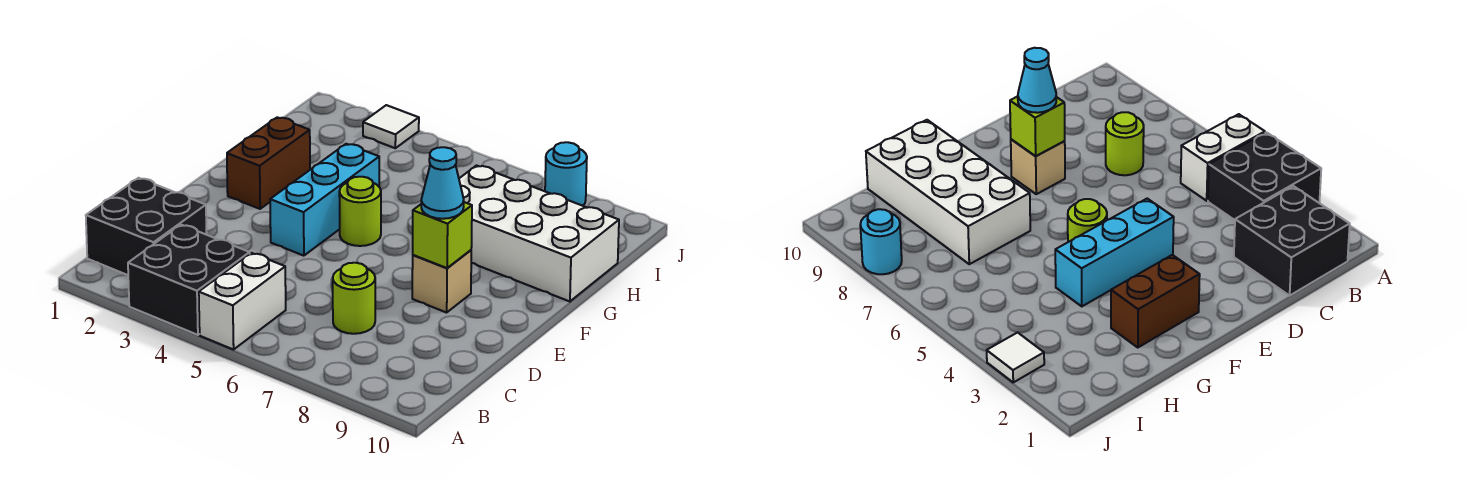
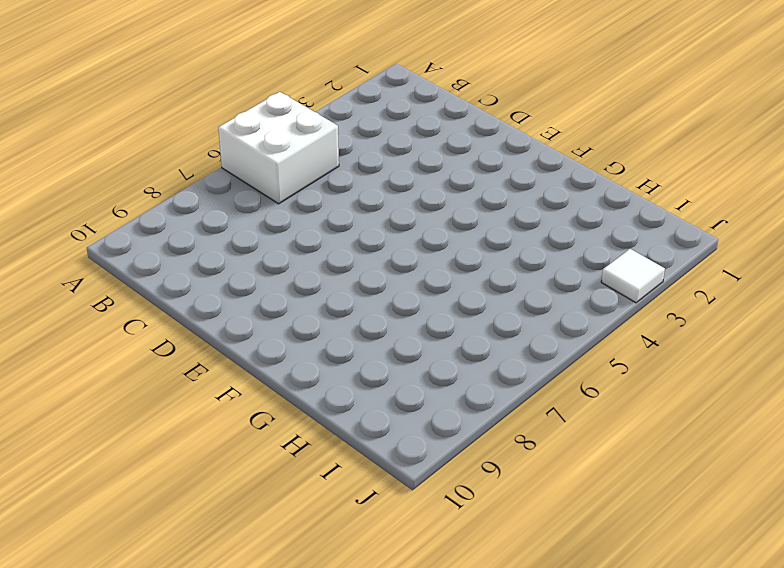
white brick A5:B6 level 1 -> white brick A5:B5 level 1
none -> black brick A3:B4 level 1
none -> black brick B1:C2 level 1
none -> lime round brick C7 level 1

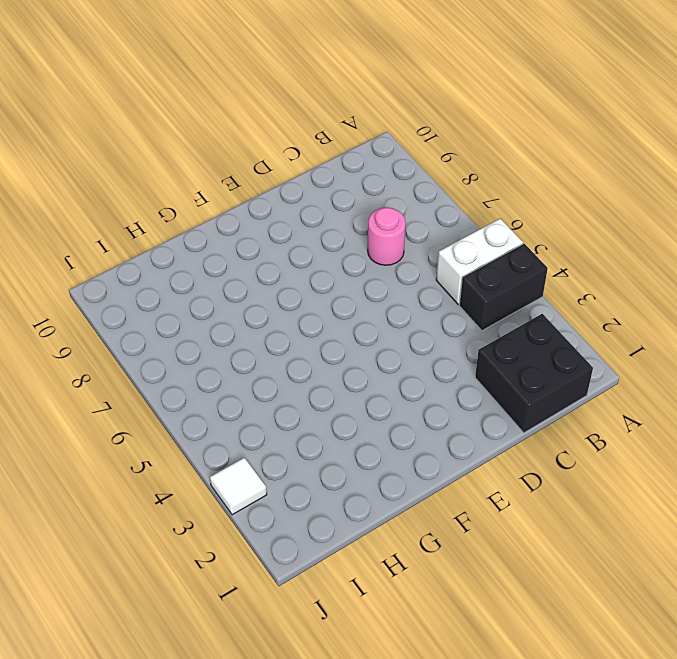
black brick A4:B4 level 1 -> black brick A3:B4 level 1
pink round brick C7 level 1 -> lime round brick C7 level 1
none -> cyan brick E4:G4 level 1
none -> tan brick E8 level 1
none -> brown brick F2:G2 level 1

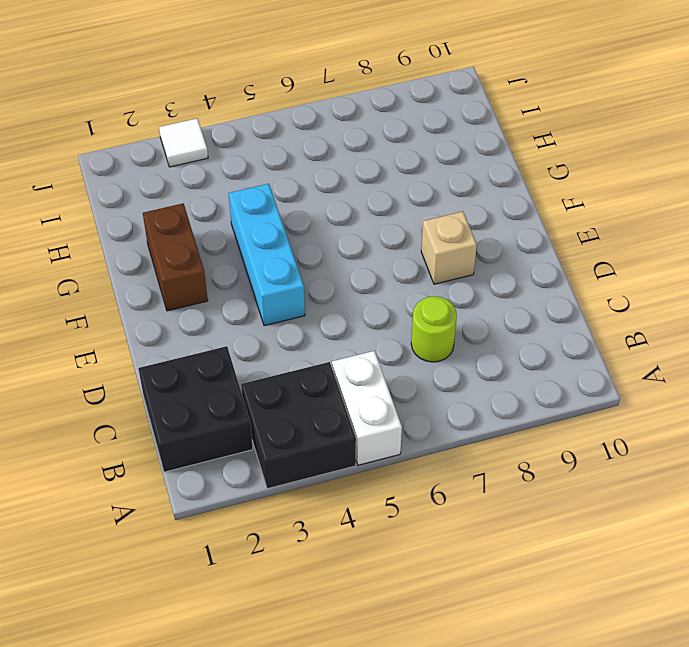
none -> lime round brick F5 level 1
none -> white brick G7:H10 level 1
none -> cyan round brick J8 level 1

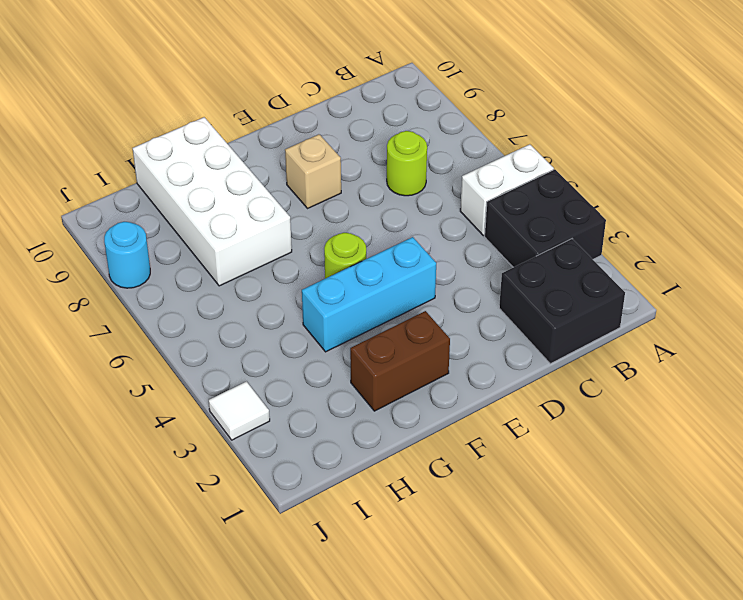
none -> lime brick E8 level 2
none -> cyan cone E8 level 3

